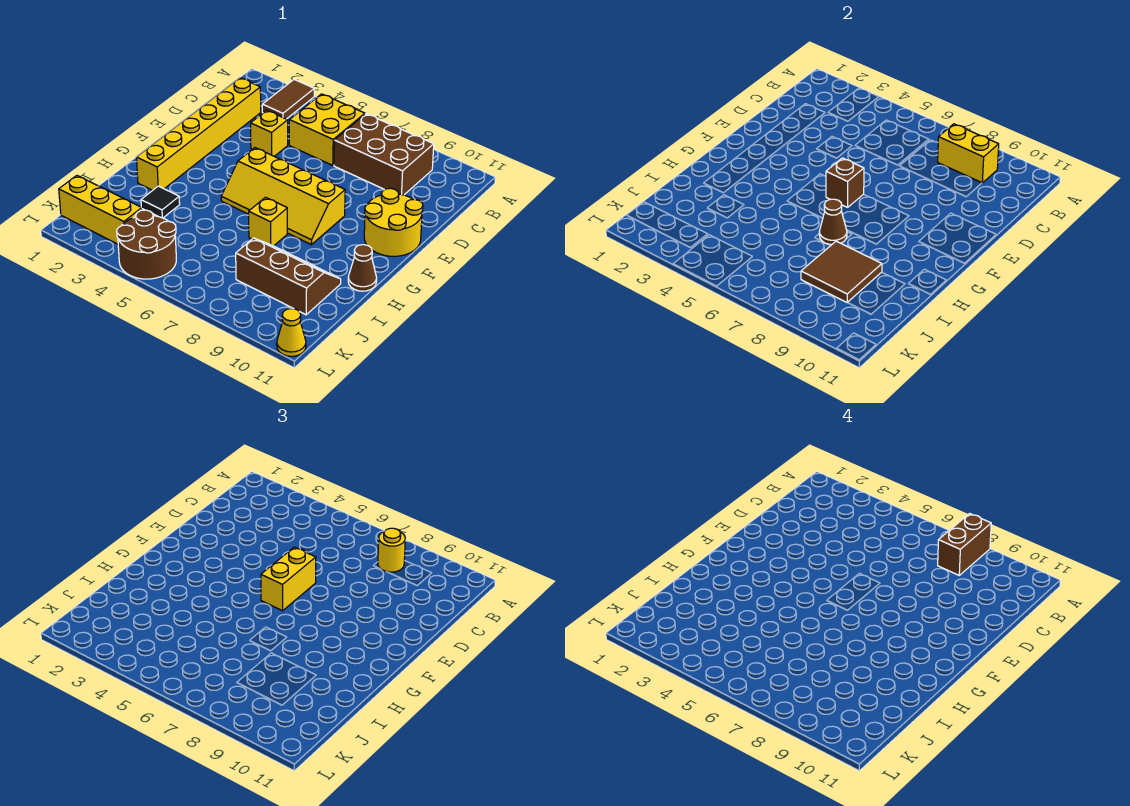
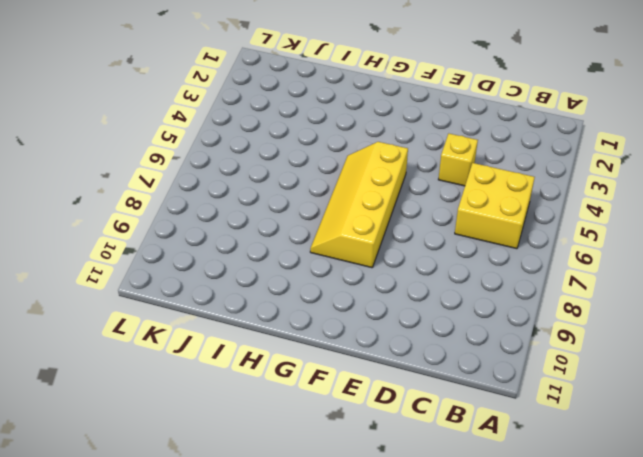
none -> brown tile A3:B3 level 1
none -> brown brick B7:C9 level 1
none -> yellow brick C2:H2 level 1

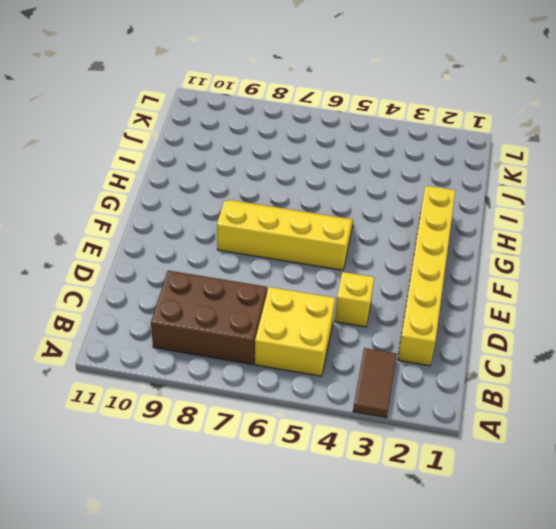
none -> yellow round brick E10:F11 level 1
none -> yellow brick H7 level 1
none -> brown cone H11 level 1

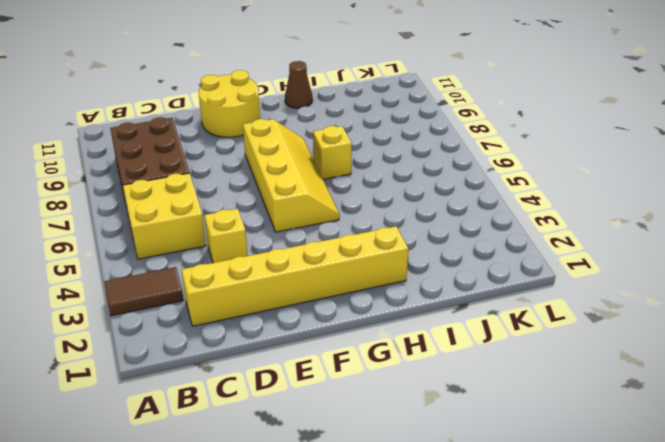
none -> black tile I3 level 1
none -> brown slope I8:J10 level 1 top J
none -> yellow brick K1:K3 level 1

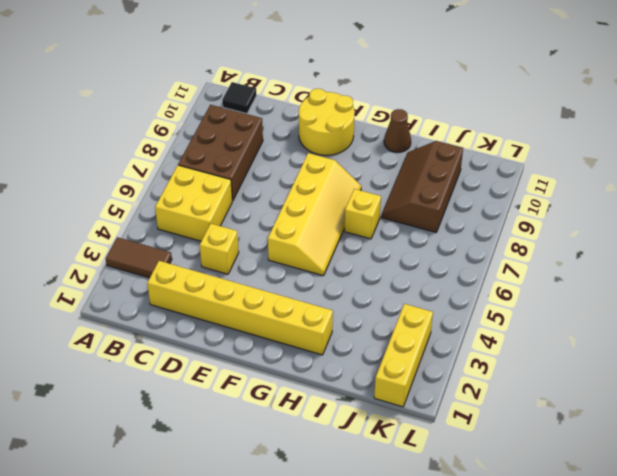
black tile B11 level 1 -> black tile I3 level 1
none -> brown round brick K4:L5 level 1
none -> yellow cone L11 level 1
none -> yellow brick B8:B9 level 2

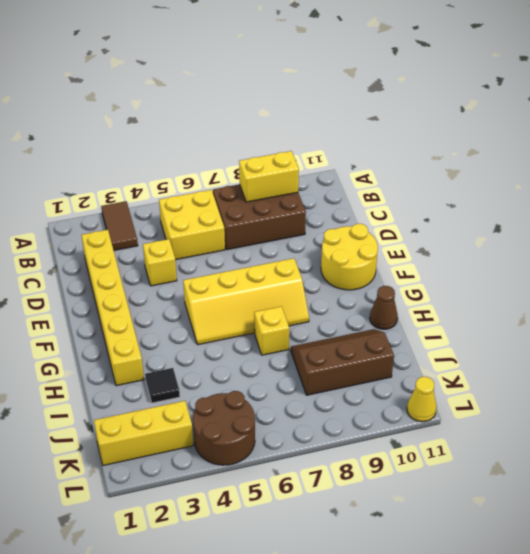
none -> brown brick F6 level 2
none -> brown cone H7 level 2
none -> brown tile I8:J9 level 2

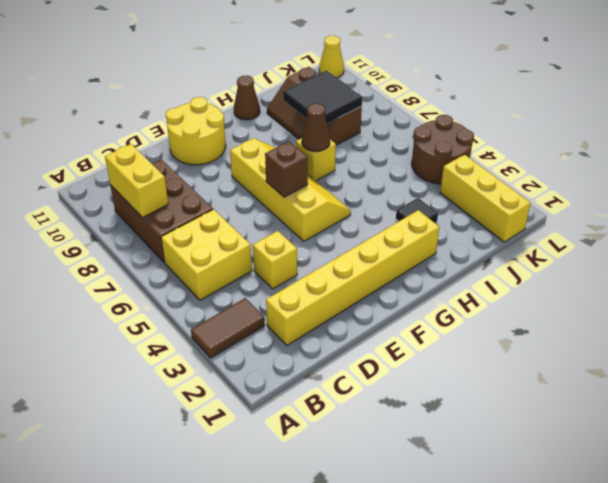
black tile I8:J9 level 2 -> brown tile I8:J9 level 2
none -> yellow round brick B8 level 3
none -> yellow brick E6:F6 level 3
none -> brown brick A8:B8 level 4

